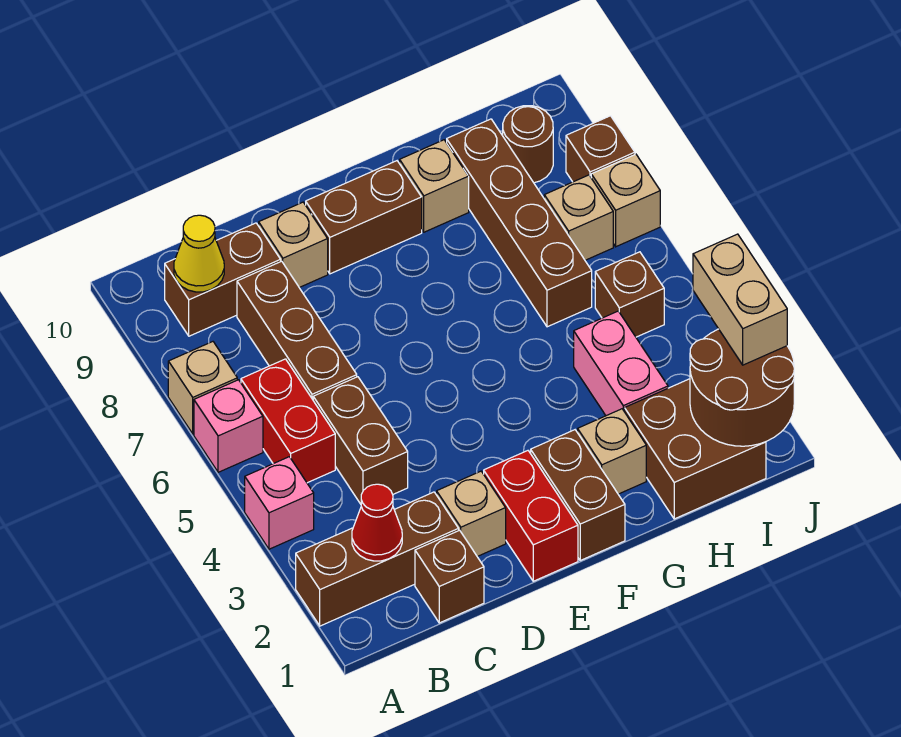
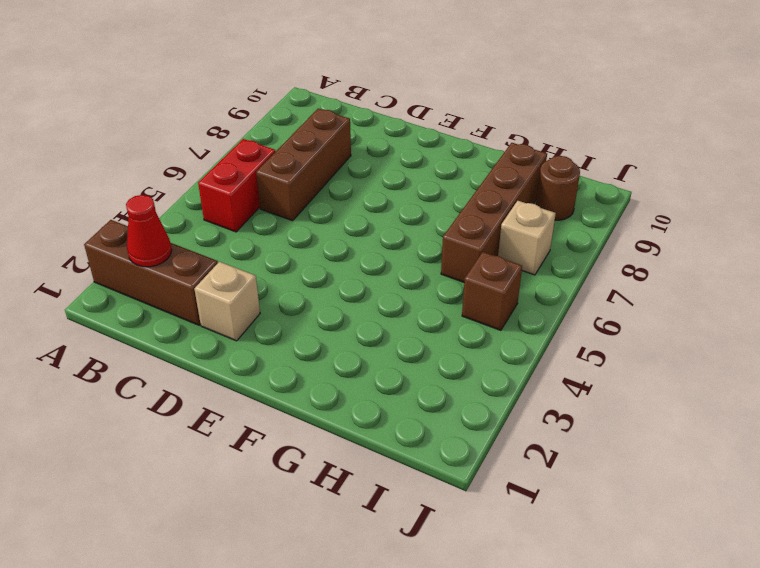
none -> pink brick A4 level 1
none -> pink brick A6 level 1
none -> tan brick A7 level 1

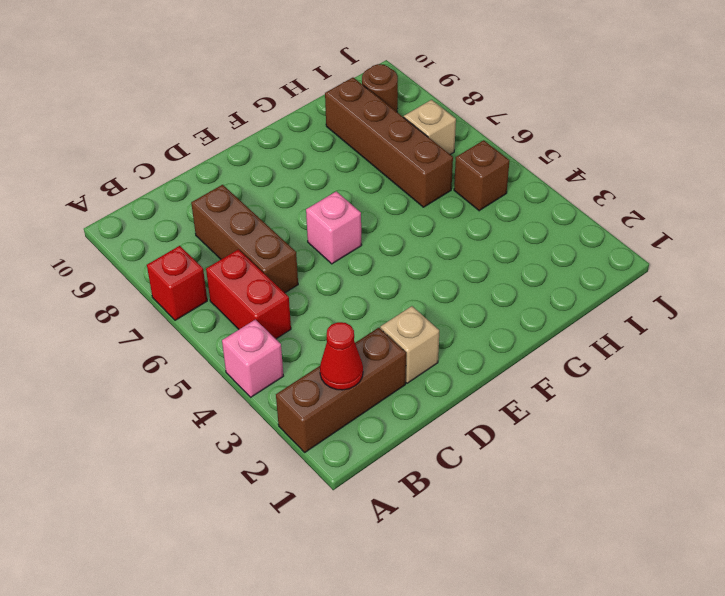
red brick A7 level 1 -> tan brick A7 level 1
pink brick E6 level 1 -> pink brick A6 level 1
none -> brown brick B9:C9 level 1
none -> brown brick C1 level 1
none -> brown brick C4:C5 level 1

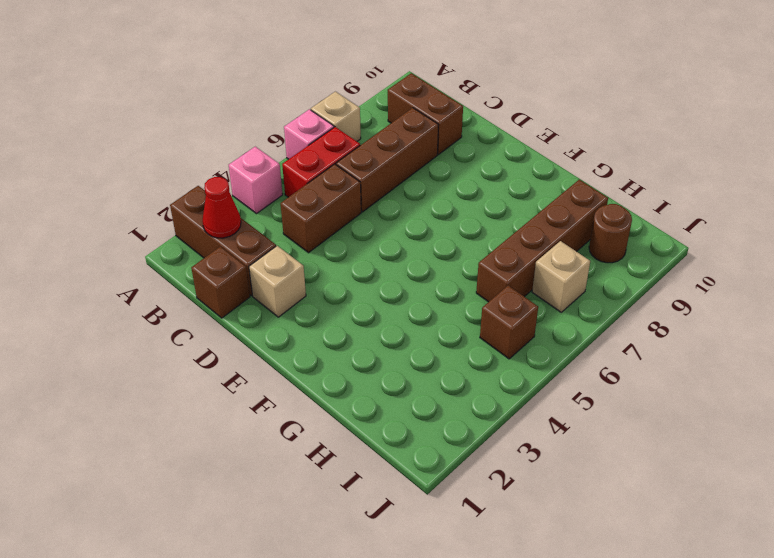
none -> tan brick D9 level 1
none -> red brick E1:E2 level 1
none -> brown brick E9:F9 level 1

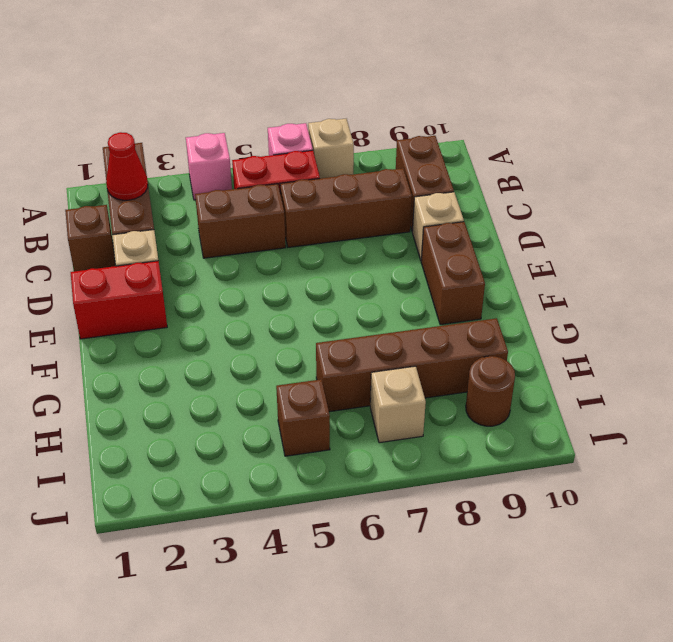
none -> brown brick F1:F2 level 1
none -> tan brick G2 level 1
none -> tan brick G9 level 1

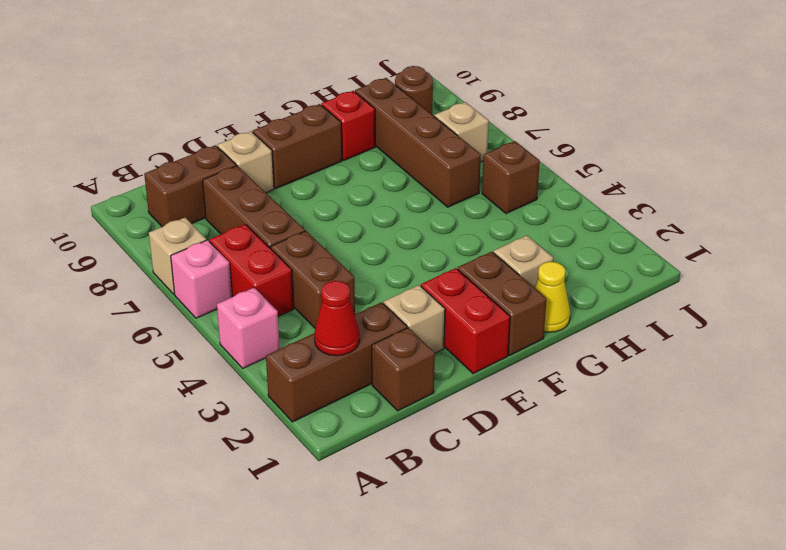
yellow cone G1 level 1 -> yellow cone B9 level 2
red brick G9 level 1 -> tan brick G9 level 1
none -> brown brick H1:I2 level 1
none -> pink brick H3:H4 level 1
none -> tan brick J7 level 1

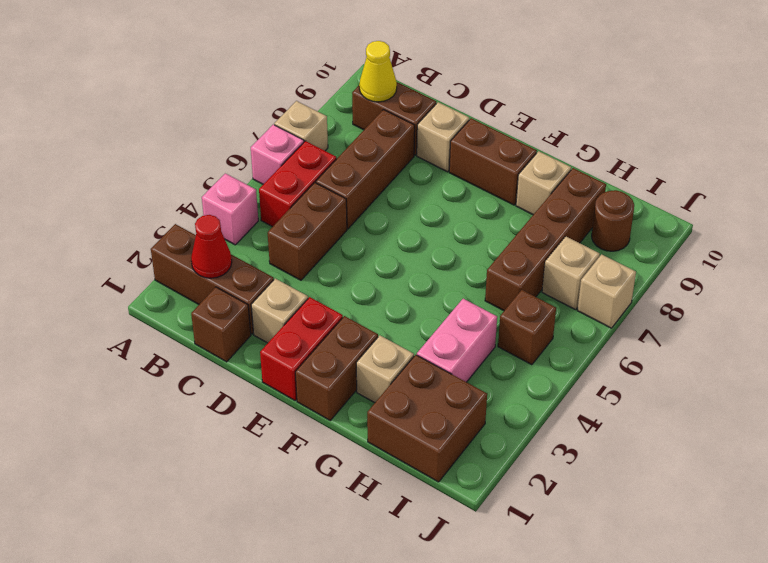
none -> brown brick J8 level 1
none -> brown round brick I1:J2 level 2
none -> tan brick J2:J3 level 3

